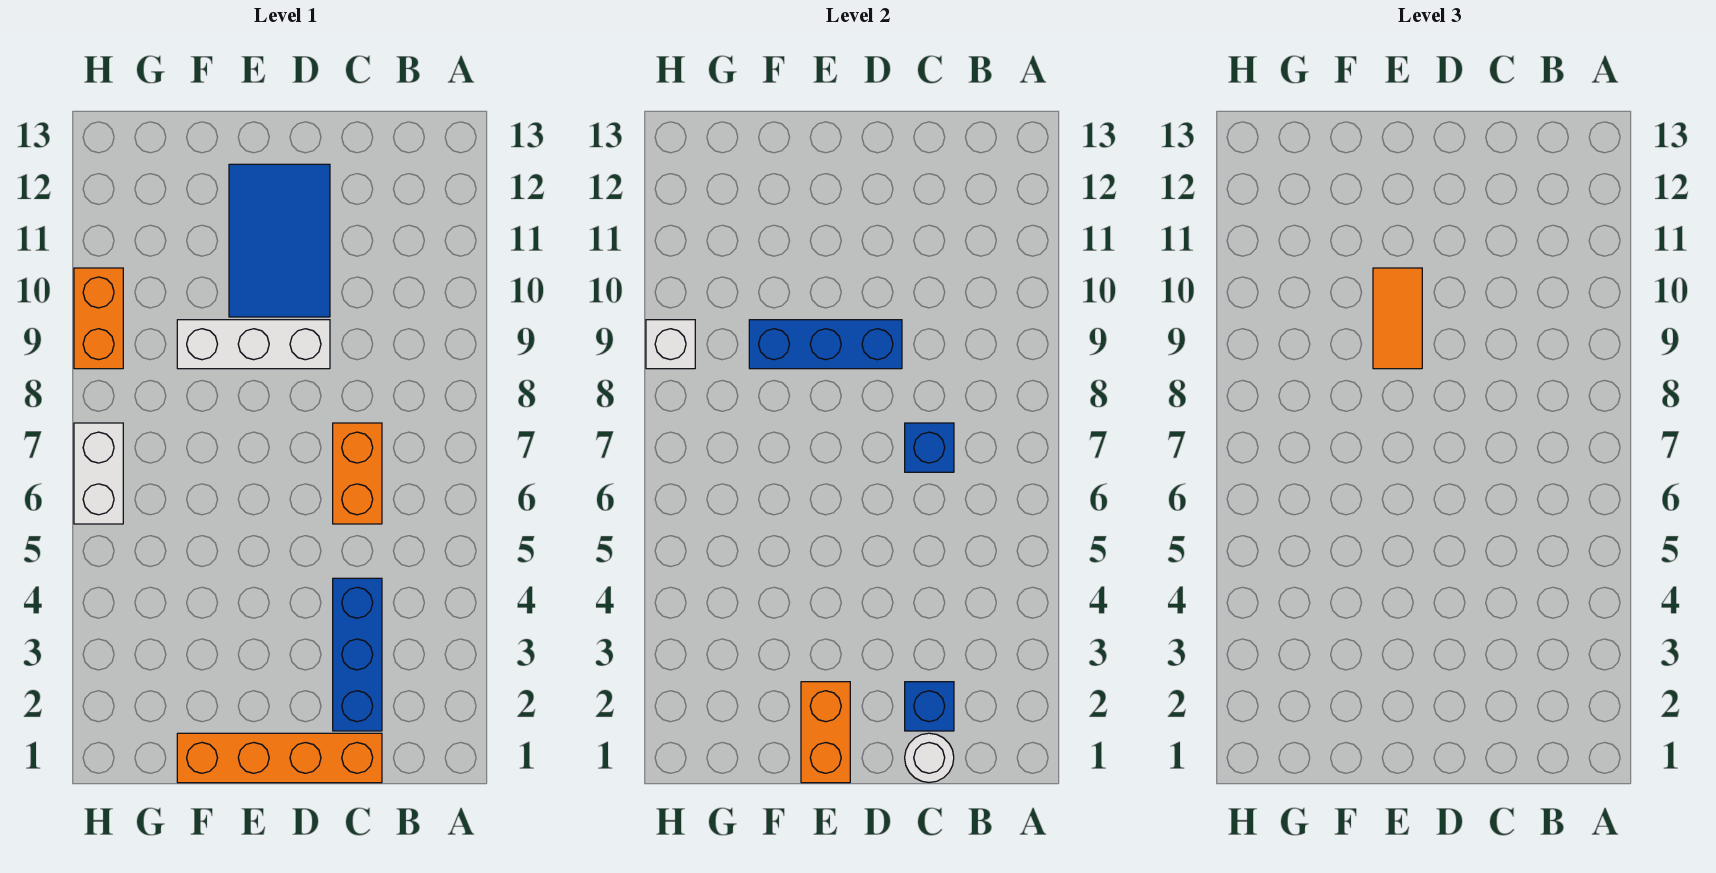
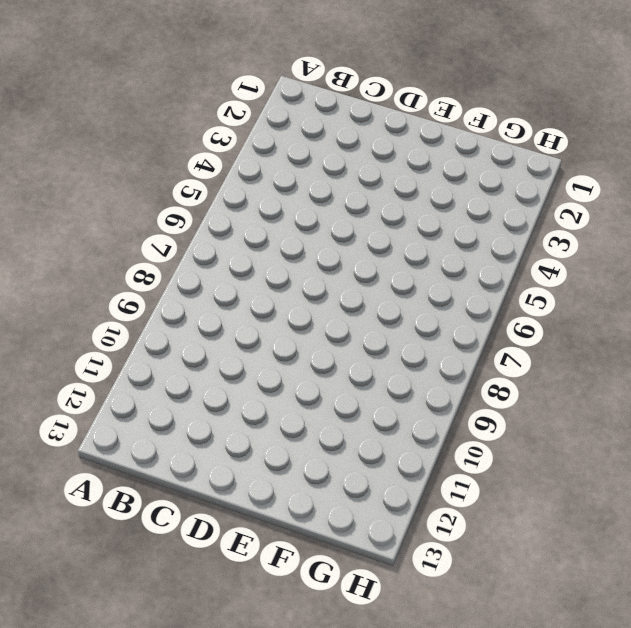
none -> orange brick C1:F1 level 1
none -> blue brick C2:C4 level 1
none -> orange brick C6:C7 level 1

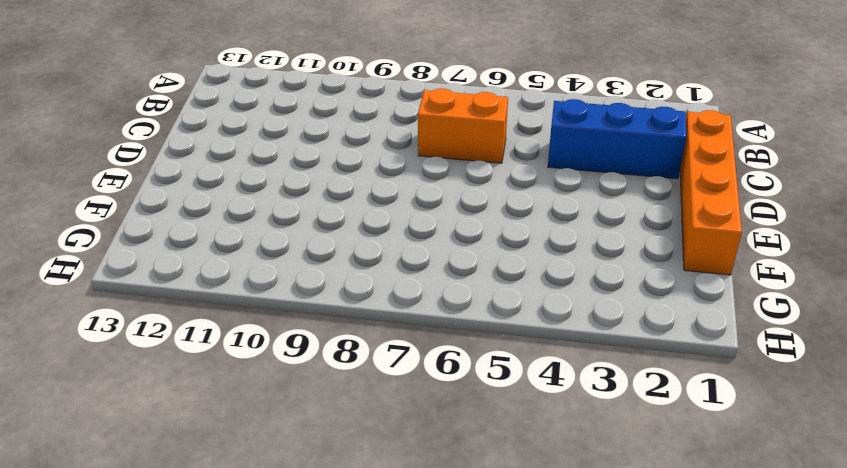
none -> white brick D9:F9 level 1
none -> blue tile D10:E12 level 1
none -> white brick H6:H7 level 1

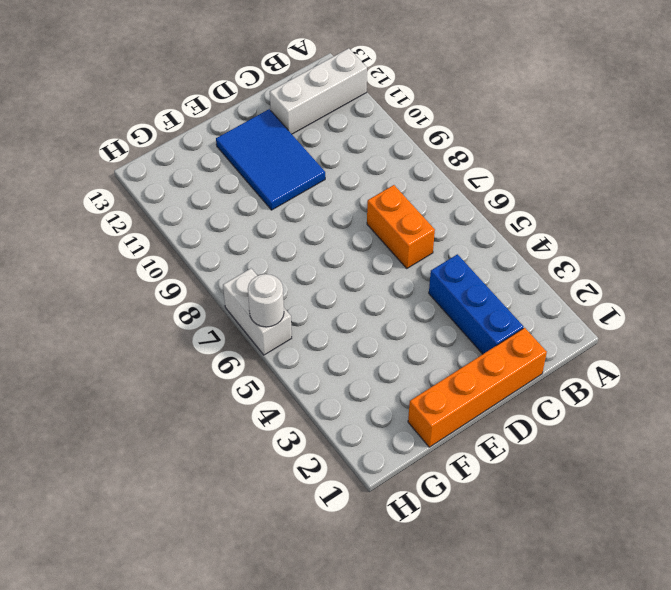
white brick A12:C12 level 1 -> white brick D9:F9 level 1
white round brick H6 level 2 -> white round brick C1 level 2
none -> orange brick H9:H10 level 1
none -> blue brick C2 level 2
none -> blue brick C7 level 2

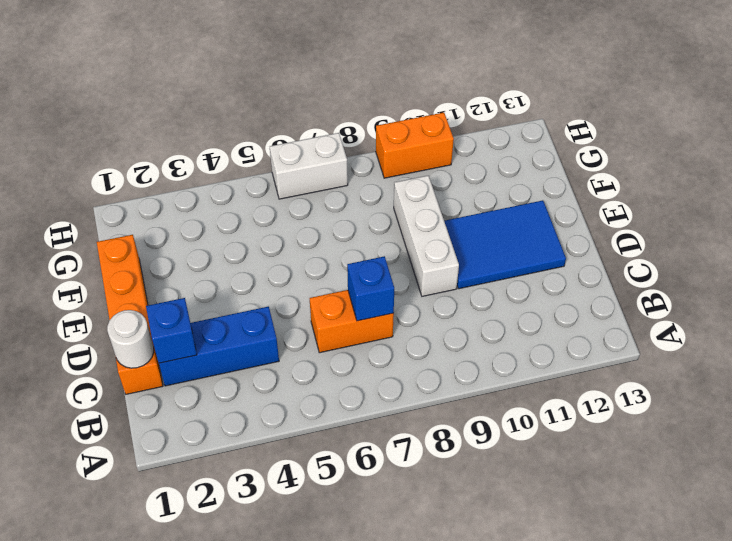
none -> blue brick D9:F9 level 2
none -> orange brick E1:E2 level 2
none -> white brick H9 level 2

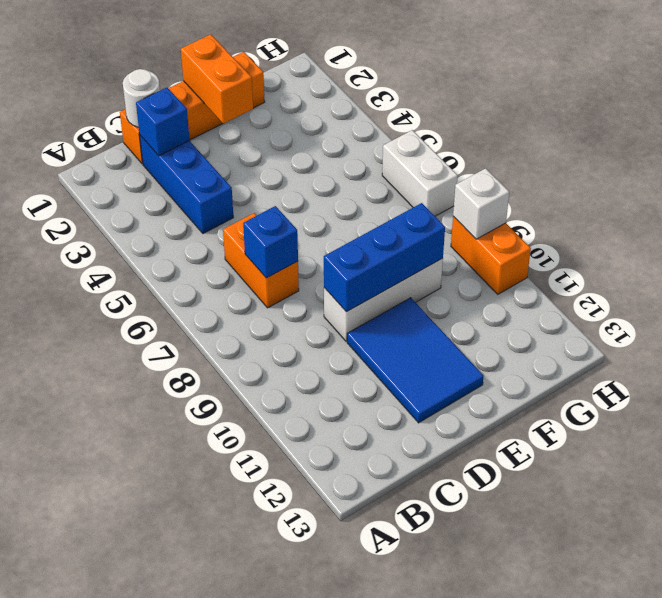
none -> orange tile E9:E10 level 3

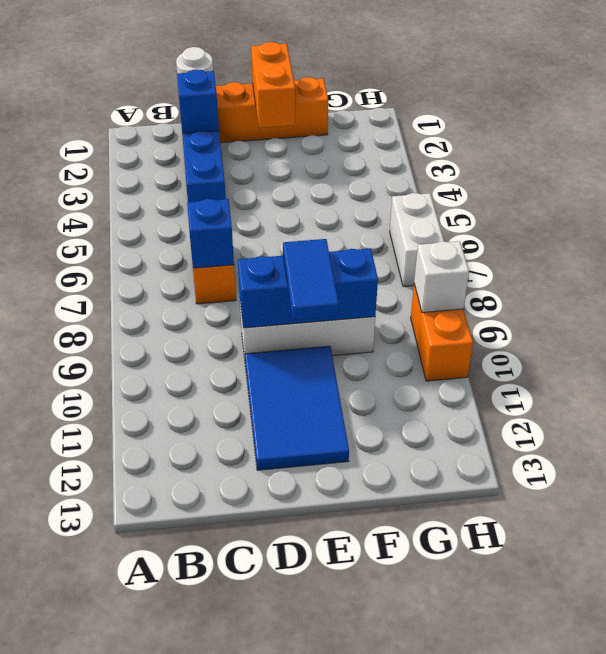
blue tile E9:E10 level 3 -> orange tile E9:E10 level 3

